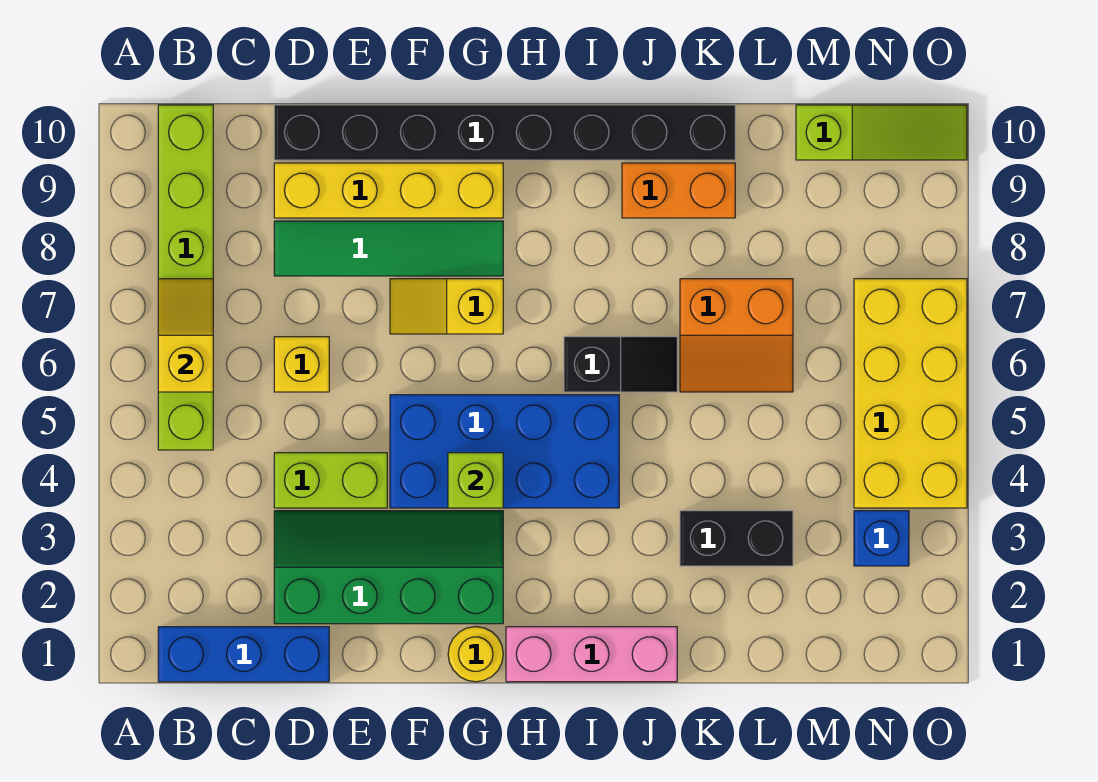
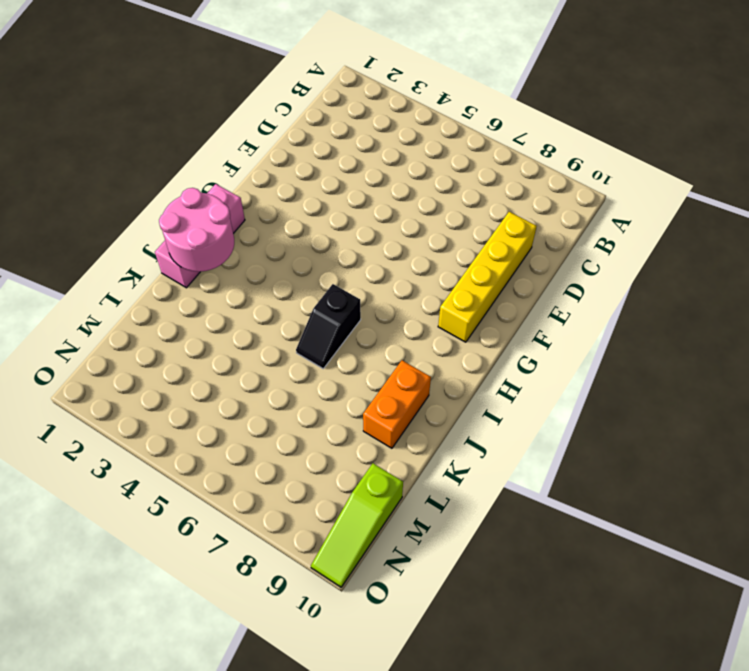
pink round brick I1:J2 level 2 -> none
none -> blue brick B1:D1 level 1
none -> lime brick B5:B10 level 1
none -> green slope D2:G3 level 1 top 2

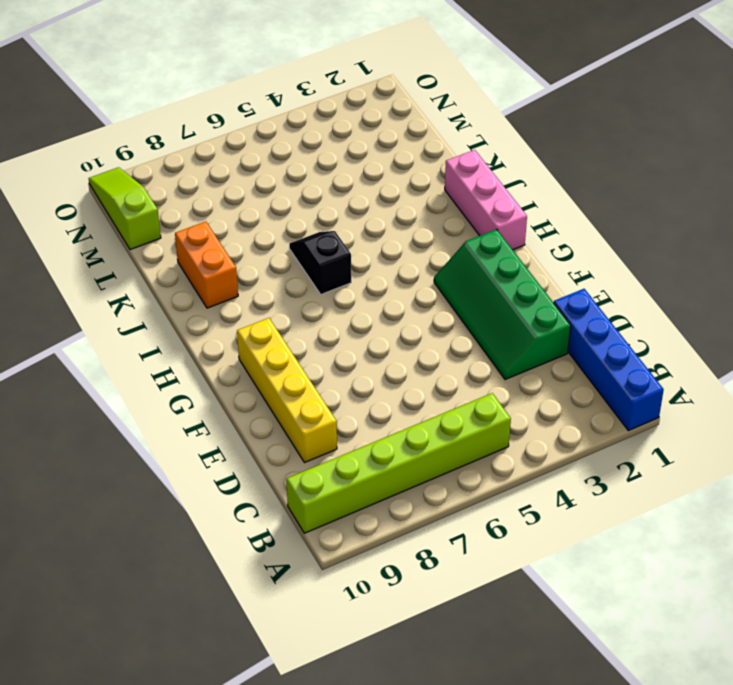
blue brick A1:D1 level 1 -> blue brick B1:D1 level 1
none -> lime brick D4:E4 level 1
none -> yellow brick D6 level 1
none -> green tile D8:G8 level 1

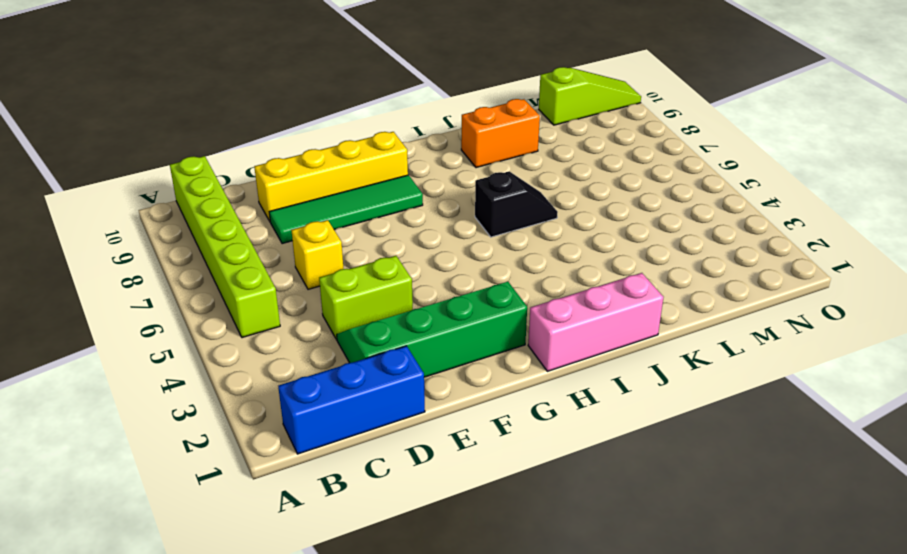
none -> black brick D10:K10 level 1
none -> blue brick F4:I5 level 1
none -> yellow slope F7:G7 level 1 top G

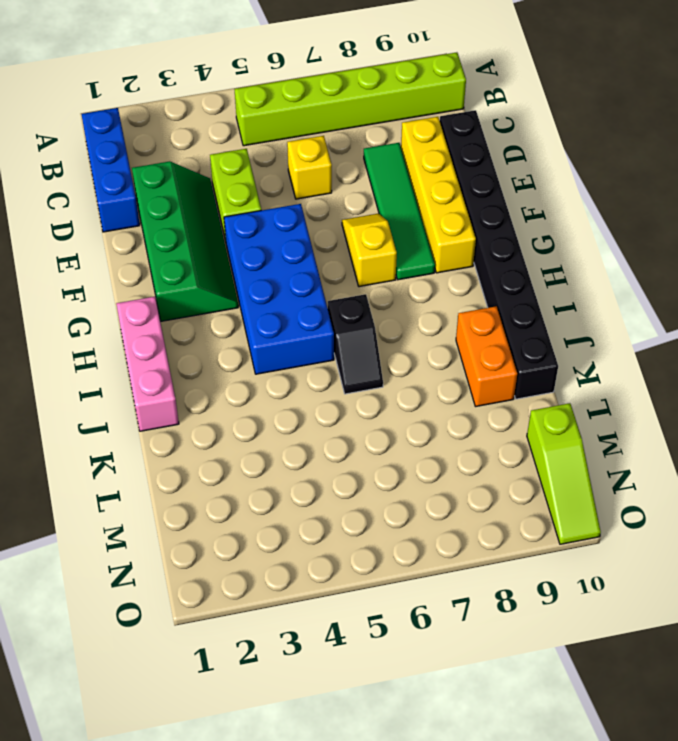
none -> yellow round brick G1 level 1
none -> black brick K3:L3 level 1
none -> orange slope K6:L7 level 1 top 7

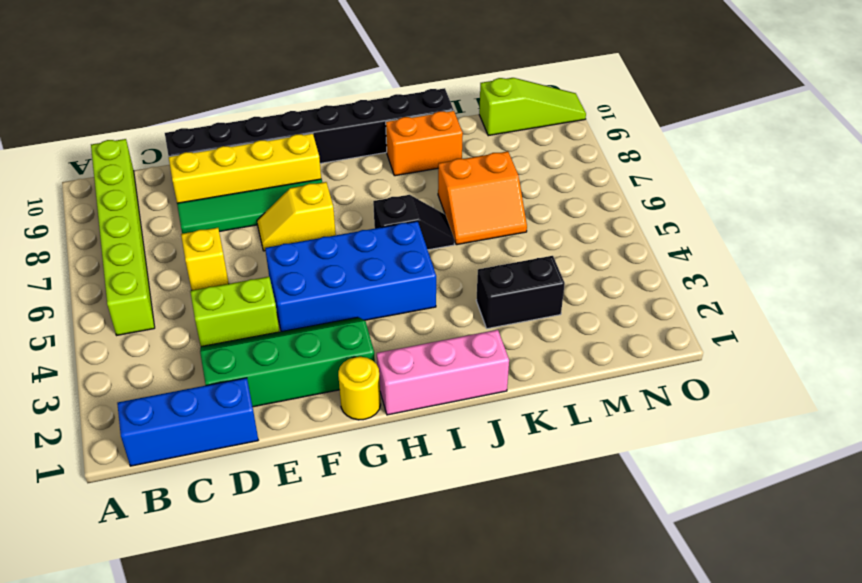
none -> blue brick N3 level 1
none -> yellow brick N4:O7 level 1
none -> yellow slope B6:B7 level 2 top 6

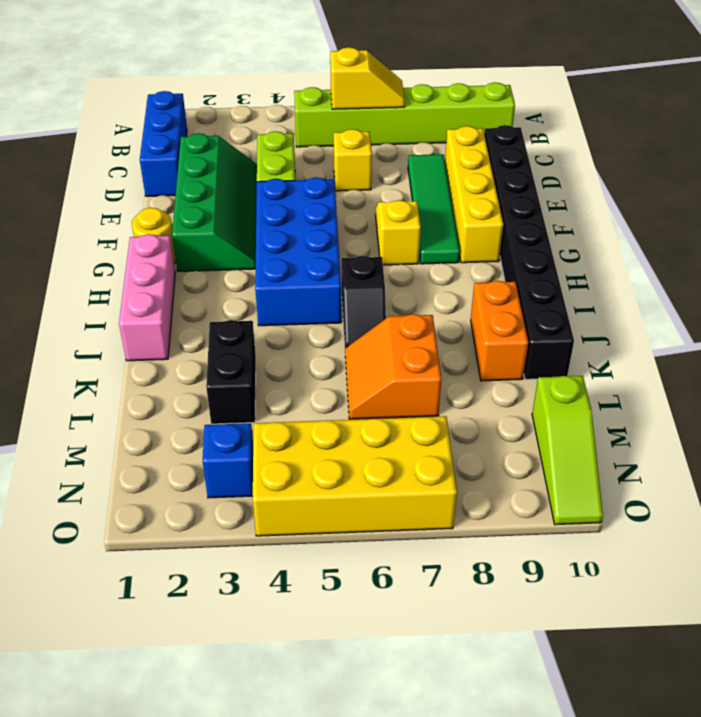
none -> lime brick G4 level 2

